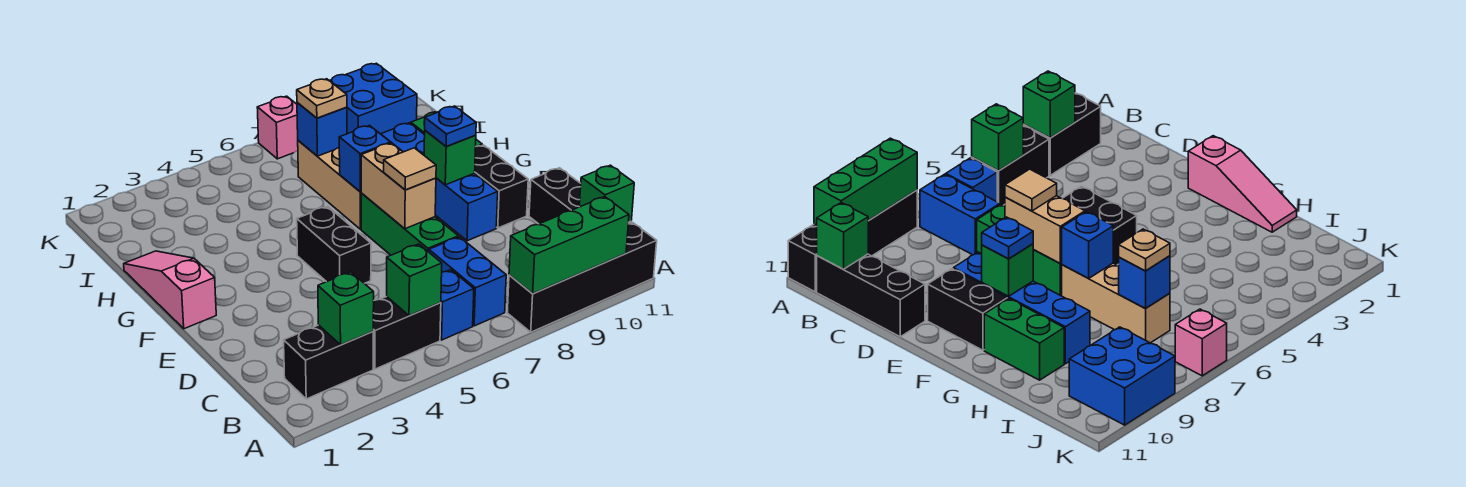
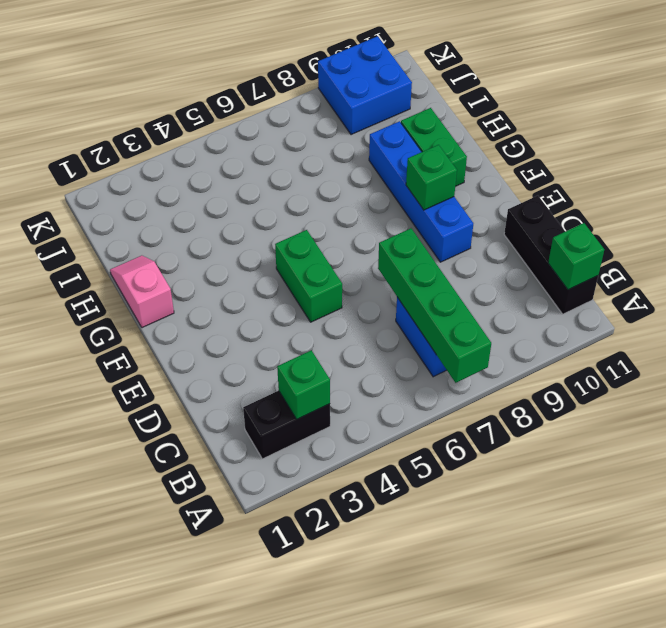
green brick A7:D7 level 2 -> none
green brick E5:F5 level 1 -> black brick E5:F5 level 1
pink slope G1:H1 level 1 top G -> pink slope F1:H1 level 1 top F
none -> black brick A8:A11 level 1
none -> black brick B4:B5 level 1
none -> blue brick B6 level 1

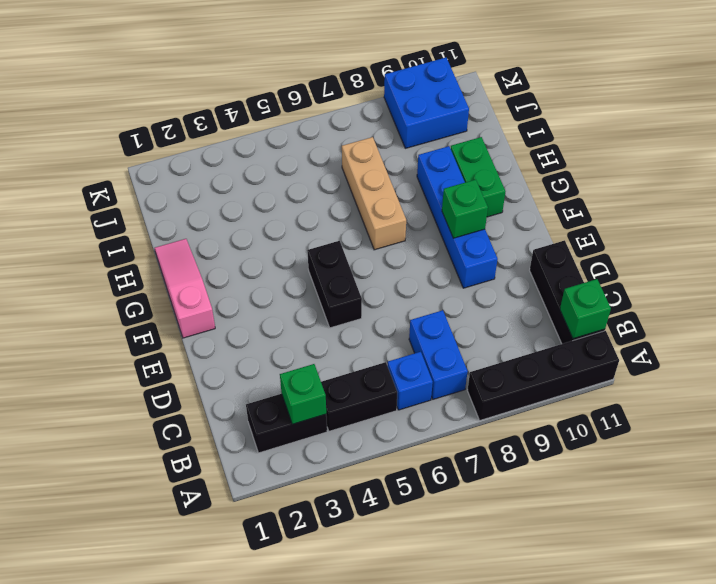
none -> green brick D7:F7 level 1
none -> black brick E10:F10 level 1
none -> pink brick K7 level 1

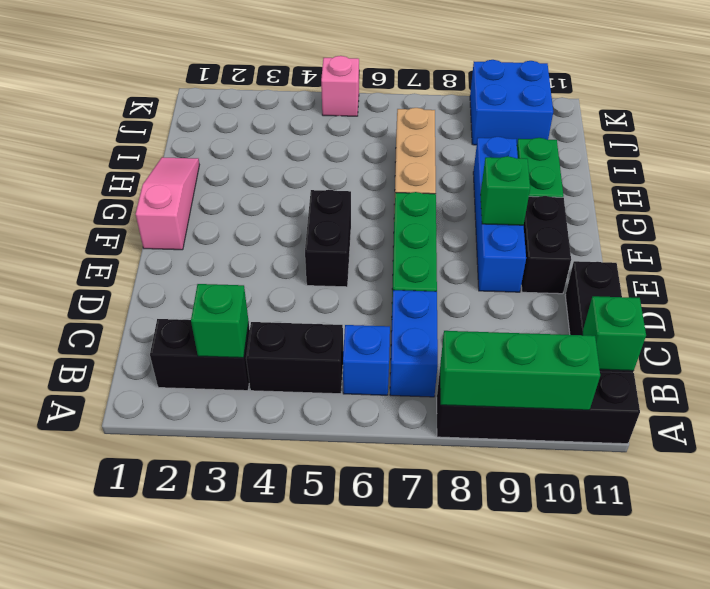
pink brick K5 level 1 -> pink brick K7 level 1
none -> green brick B5 level 2
none -> tan brick E7:F7 level 2
none -> blue brick G7 level 2

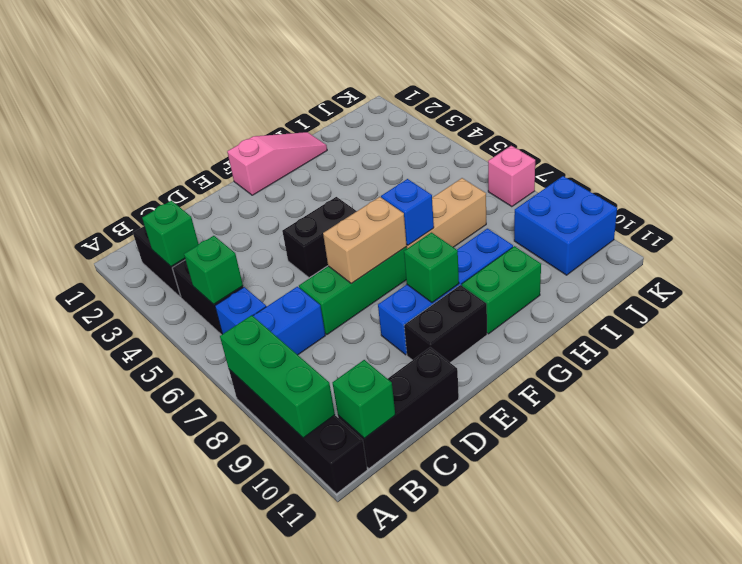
none -> blue brick I7 level 2
none -> tan tile E7 level 3
none -> blue plate F9 level 3

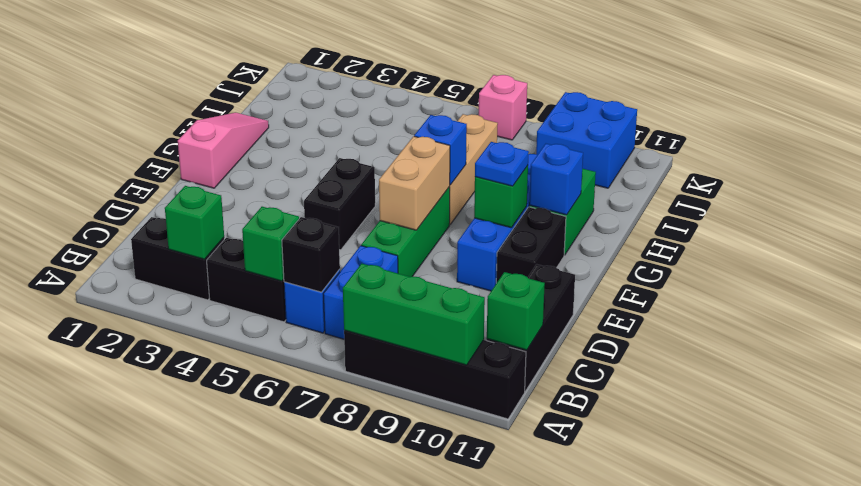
black brick B6 level 2 -> none
blue brick G10 level 2 -> blue brick I7 level 2
none -> tan tile E7 level 3
none -> tan plate I7 level 3

